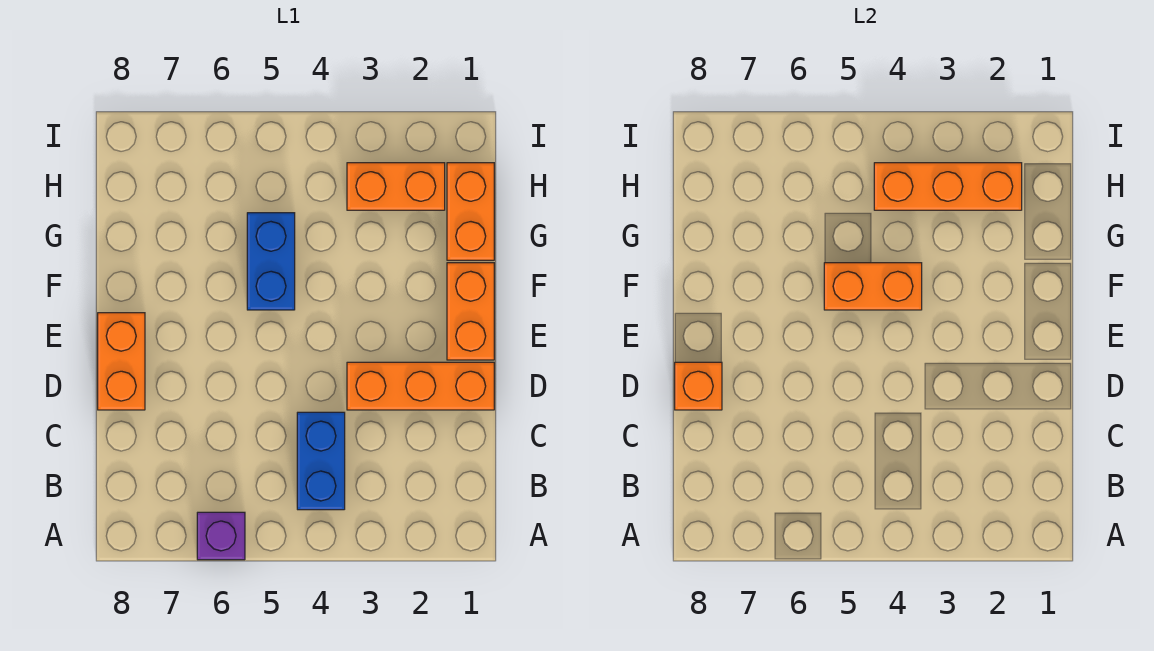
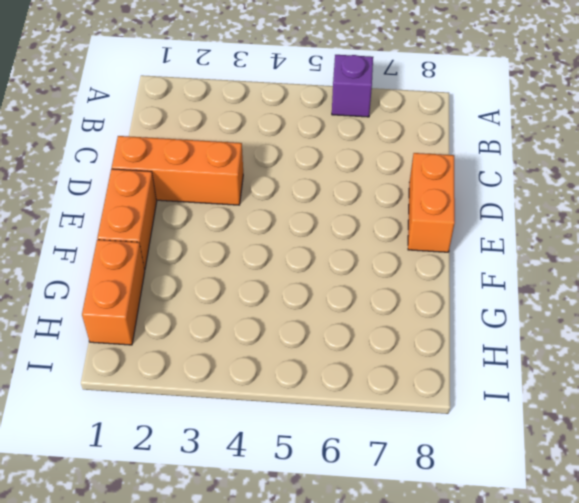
none -> blue brick B4:C4 level 1
none -> blue brick F5:G5 level 1

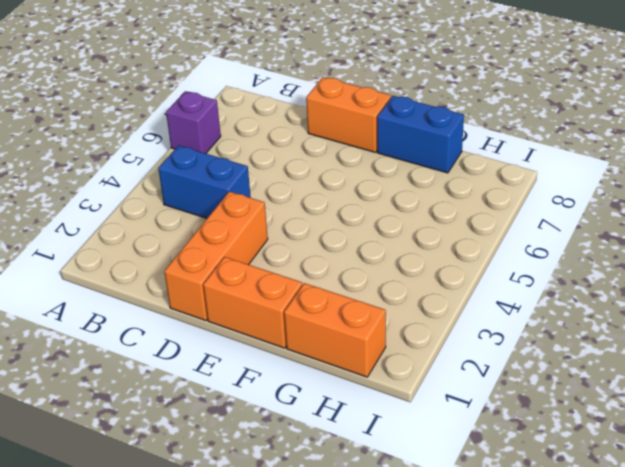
blue brick F8:G8 level 1 -> blue brick F5:G5 level 1
none -> orange brick H2:H3 level 1
none -> orange brick D8 level 2

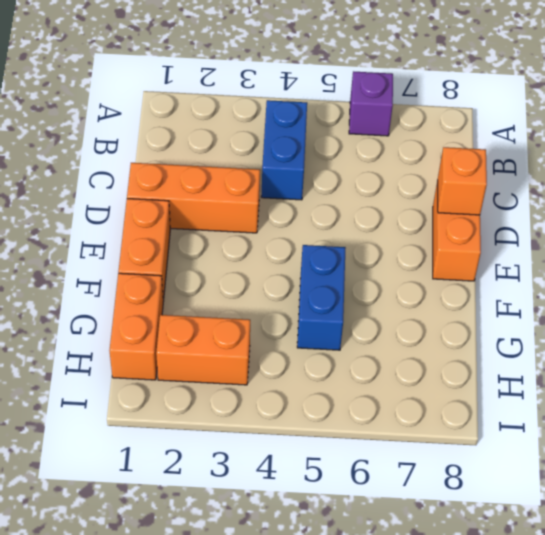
none -> orange brick F4:F5 level 2
none -> orange brick H2:H4 level 2

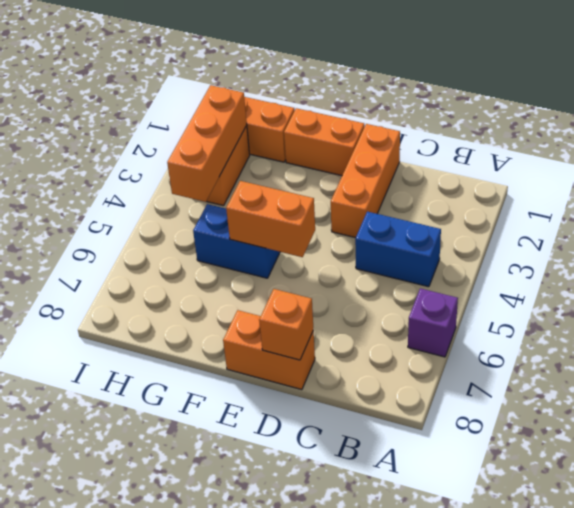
orange brick E5:F5 level 2 -> orange brick F4:F5 level 2

